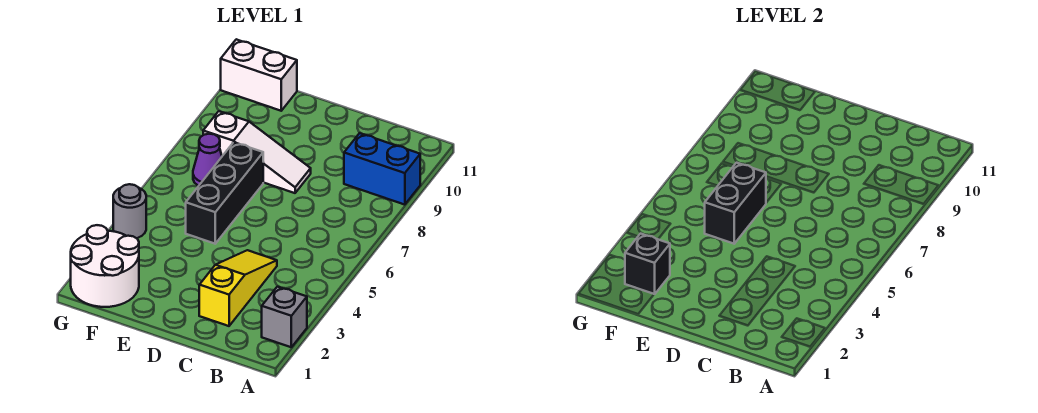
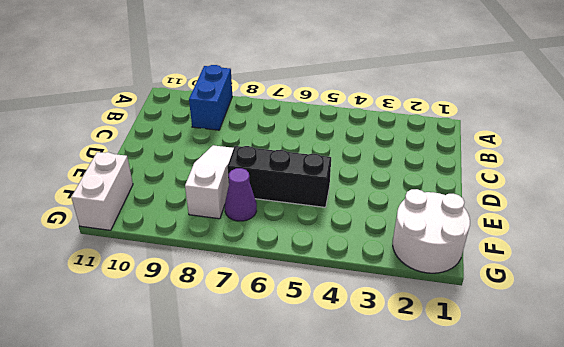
none -> grey brick A2 level 1
none -> yellow slope C2:C4 level 1 top 2

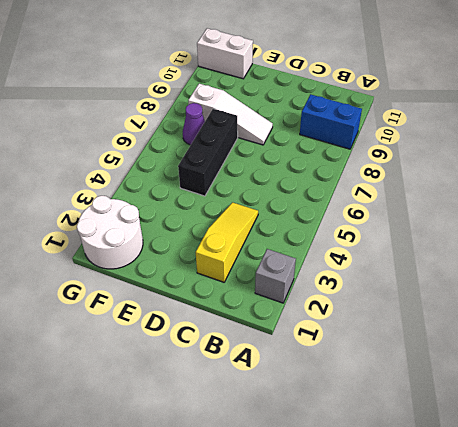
none -> grey round brick G4 level 1
none -> black brick E5:E6 level 2

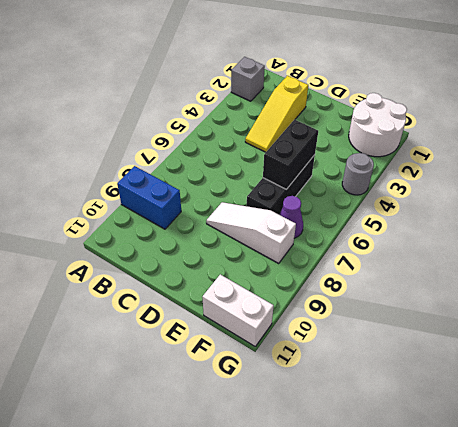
none -> black brick F2 level 2

